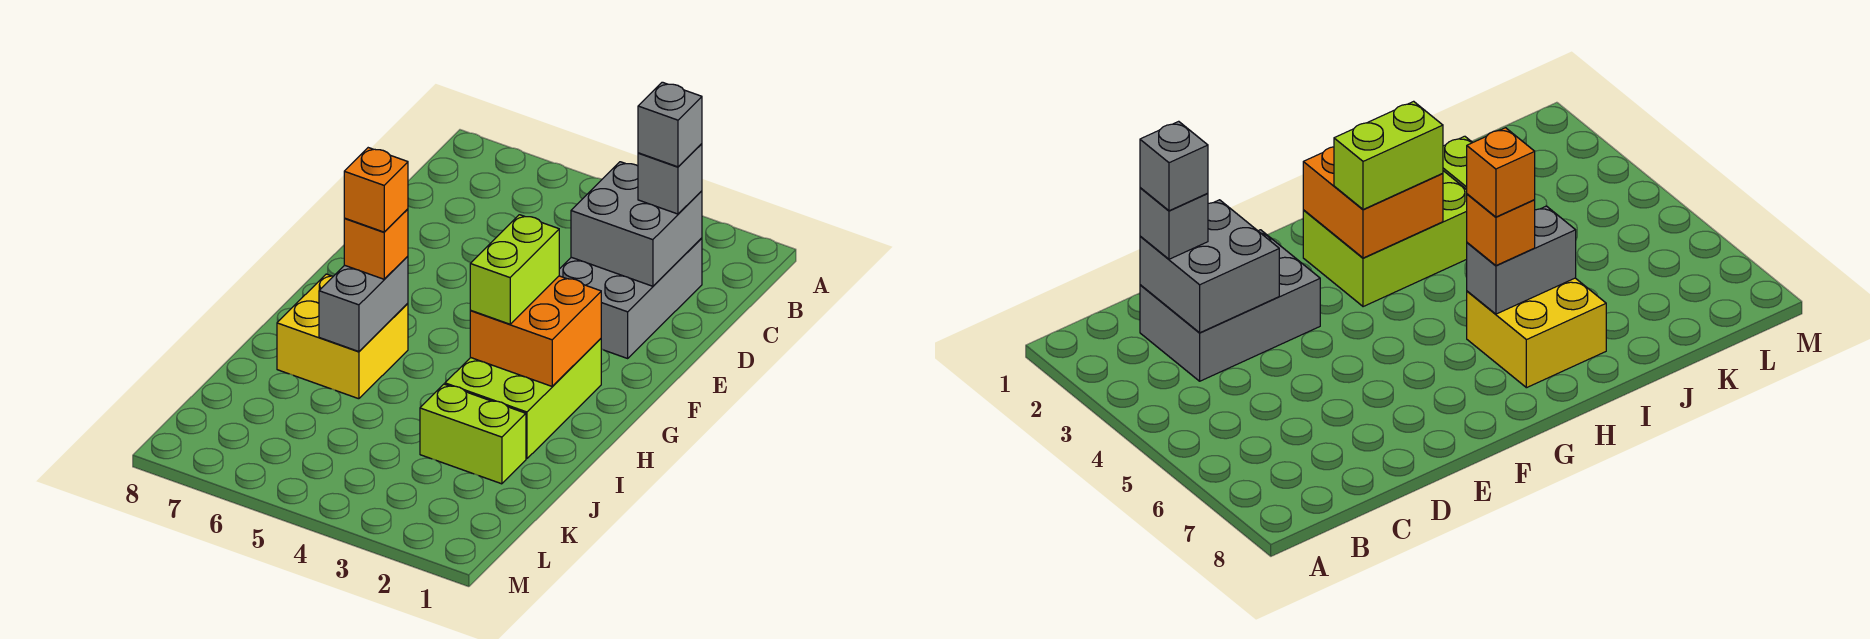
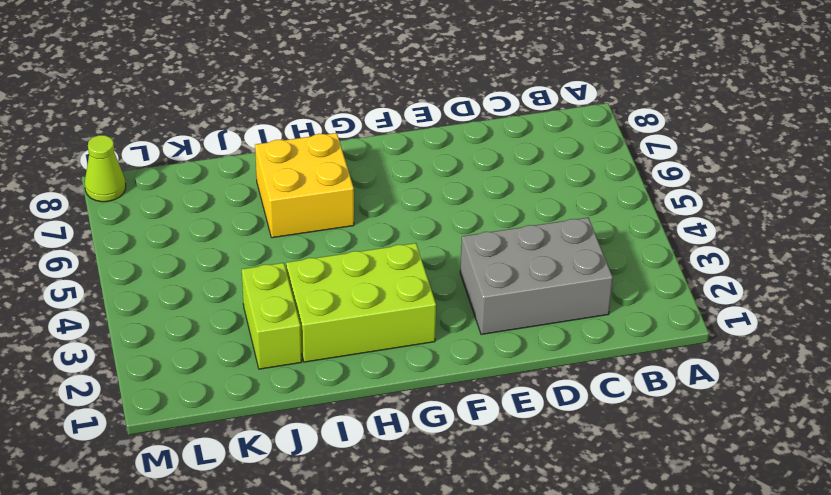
lime cone M8 level 1 -> none
none -> grey brick C2:D3 level 2
none -> orange brick G2:H3 level 2
none -> grey brick H6:I6 level 2

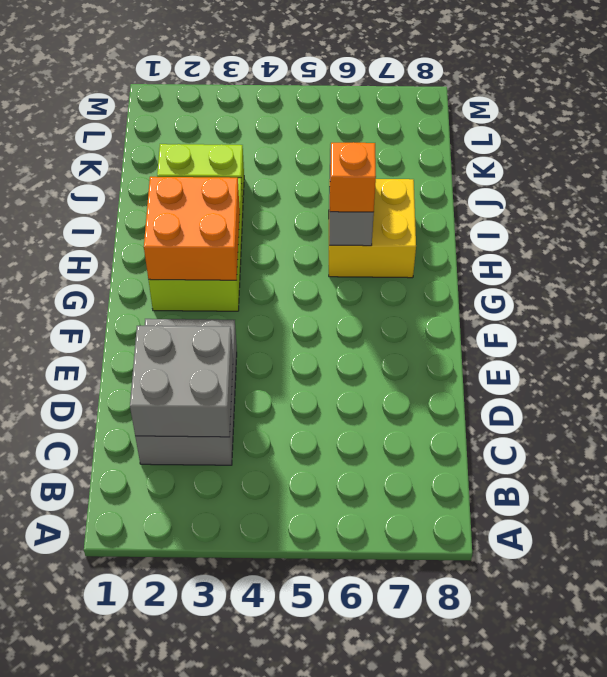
none -> grey brick C2 level 3
none -> lime brick G3:H3 level 3
none -> grey brick C2 level 4

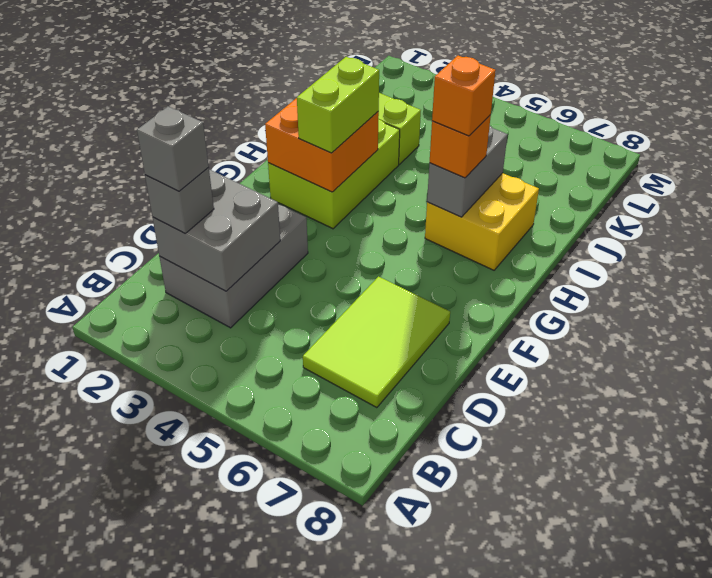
lime tile C6:E7 level 1 -> none

